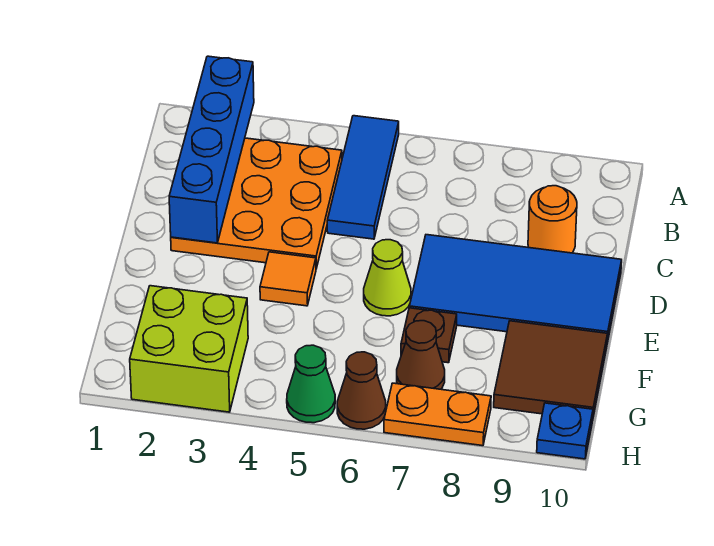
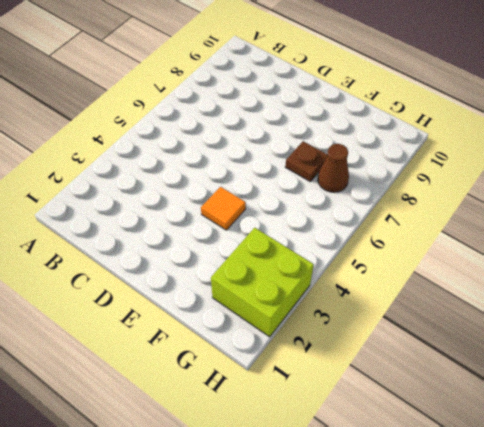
none -> blue tile A5:C5 level 1
none -> orange plate B2:D4 level 1
none -> orange round brick C9 level 1

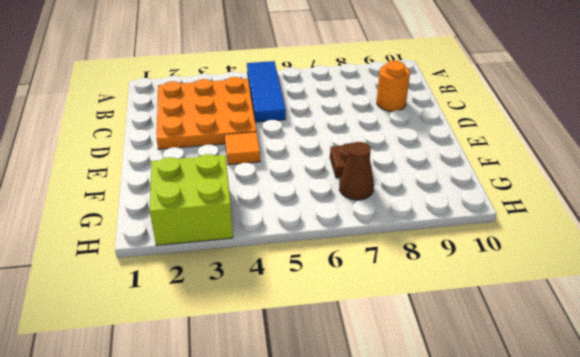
none -> blue tile D7:E10 level 1
none -> lime cone E6 level 1
none -> brown tile F9:G10 level 1

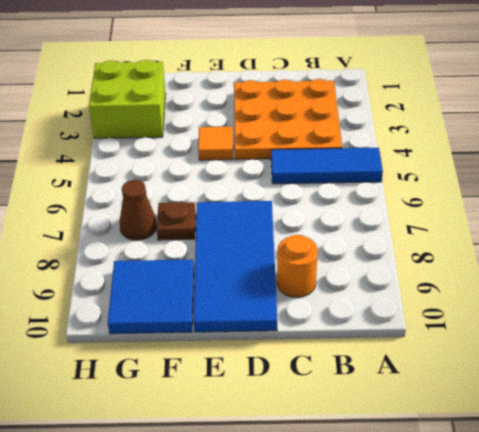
blue tile F9:G10 level 1 -> brown tile F9:G10 level 1
none -> lime cone E6 level 1
none -> green cone H5 level 1
none -> brown cone H6 level 1

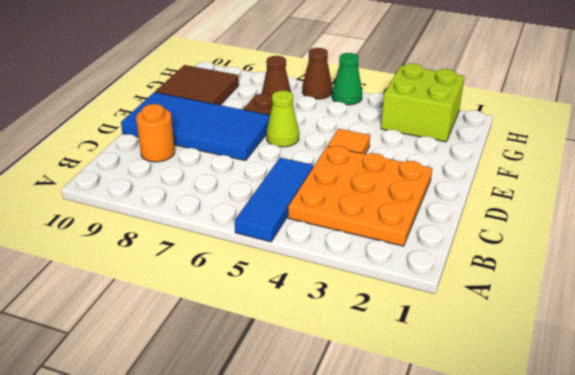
none -> orange plate H7:H8 level 1
none -> blue plate H10 level 1
none -> blue brick A2:D2 level 2

